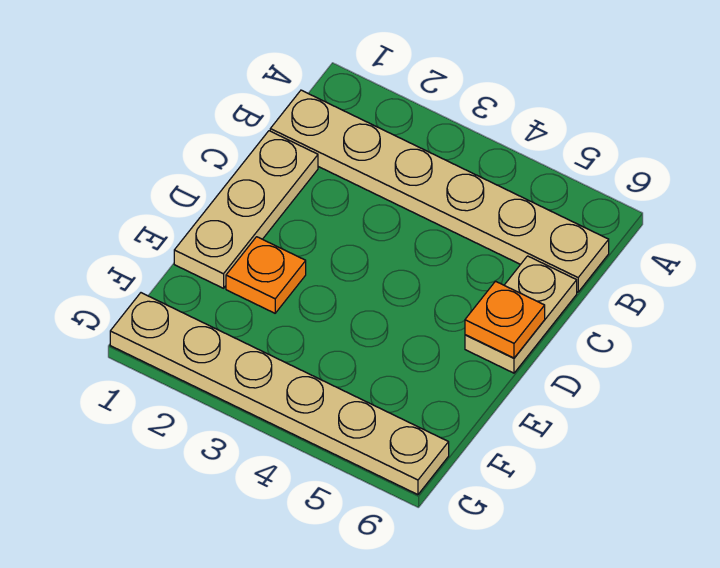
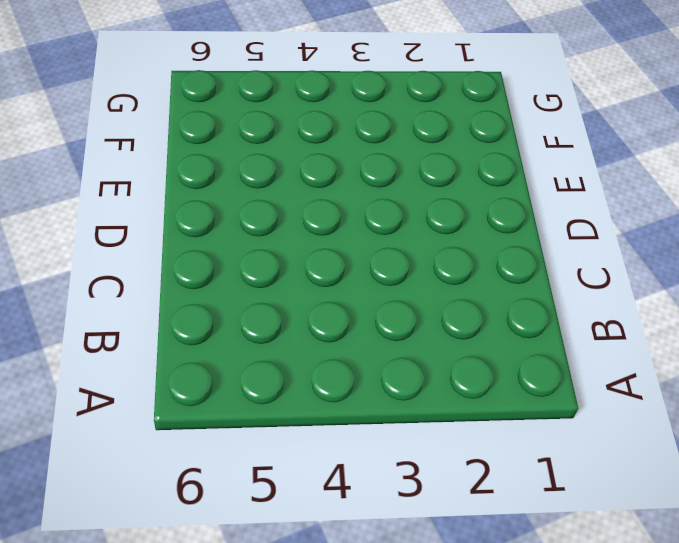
none -> tan plate B1:B6 level 1
none -> tan plate C1:E1 level 1

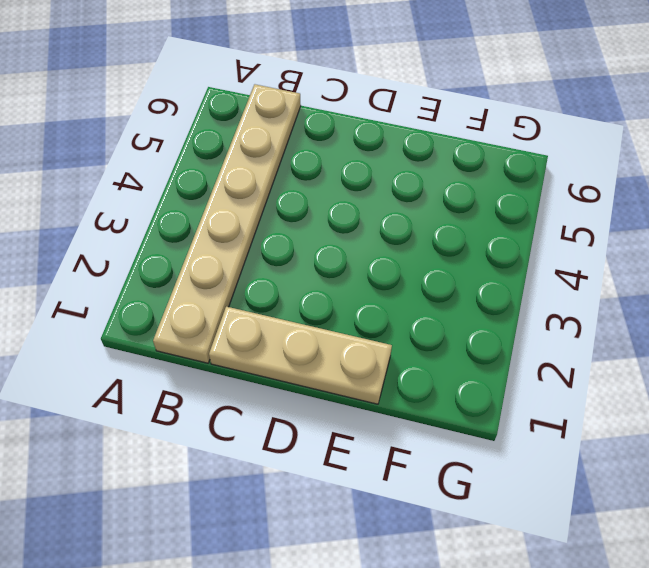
none -> tan plate C6:D6 level 1
none -> orange plate E2 level 1

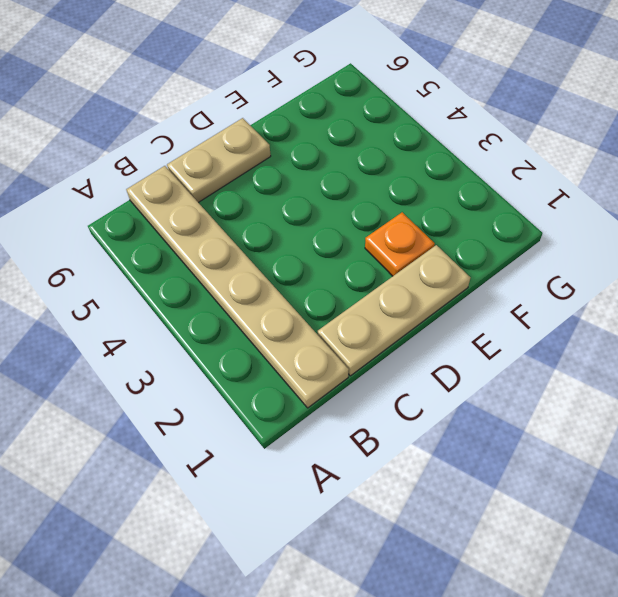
none -> tan plate G1:G6 level 1
none -> orange plate D6 level 2

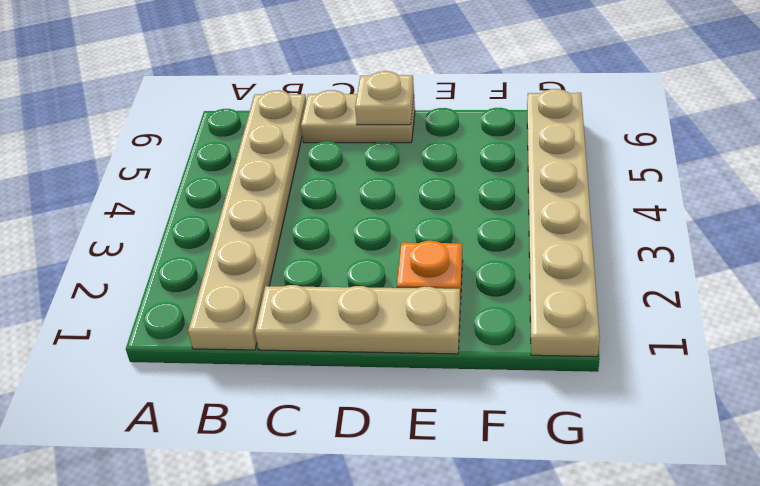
tan plate D6 level 2 -> orange plate D6 level 2

